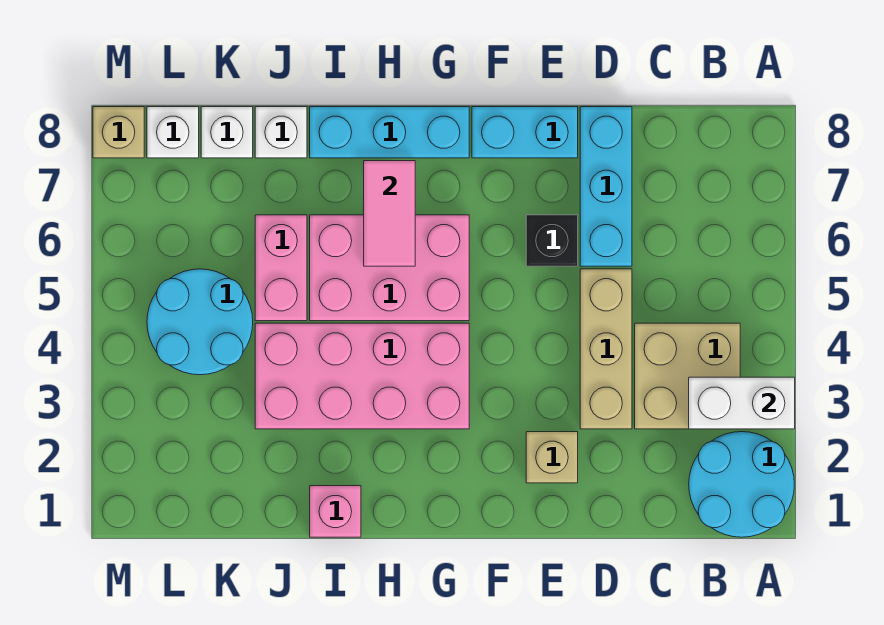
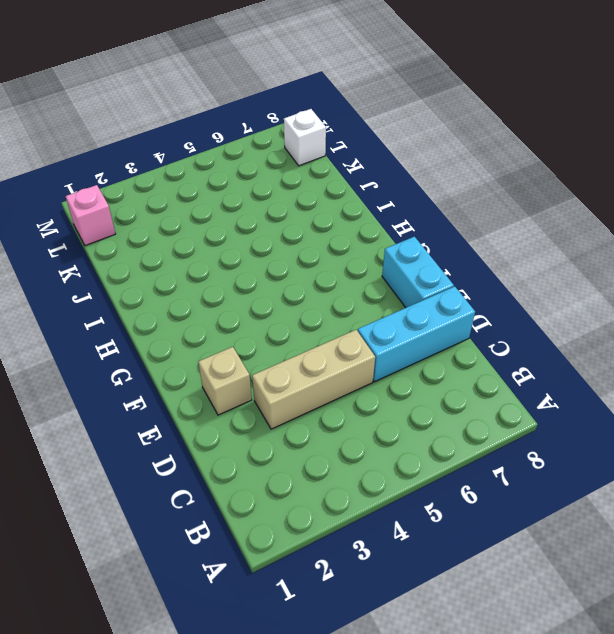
pink brick L1 level 1 -> pink brick I1 level 1
none -> cyan round brick A1:B2 level 1
none -> tan brick B3:C4 level 1
none -> black brick E6 level 1

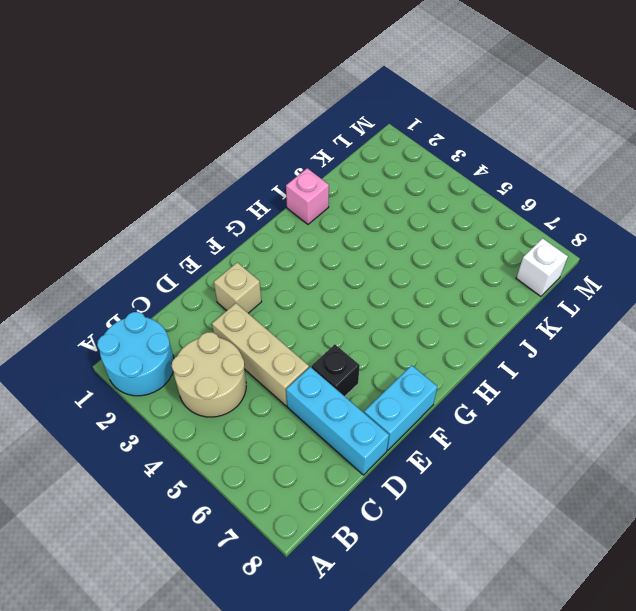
tan round brick B3:C4 level 1 -> tan brick B3:C4 level 1
none -> pink brick G3:J4 level 1
none -> pink brick G5:I6 level 1
none -> cyan brick G8:I8 level 1

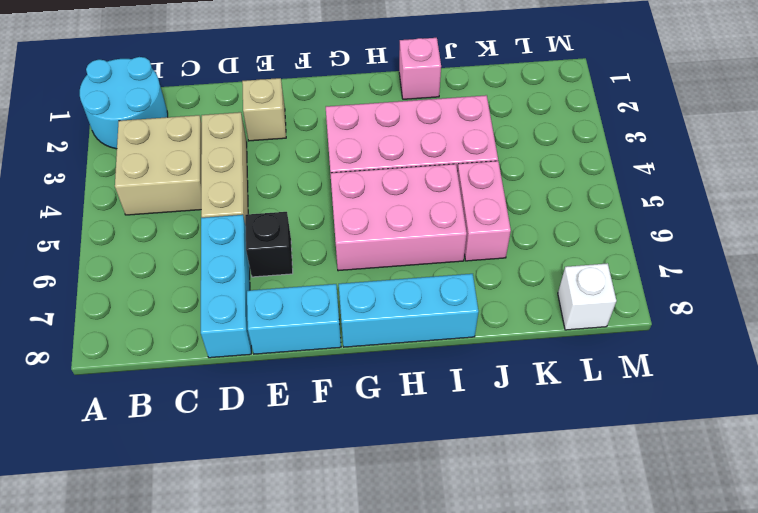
none -> white brick J8 level 1
none -> cyan round brick K4:L5 level 1
none -> white brick K8 level 1

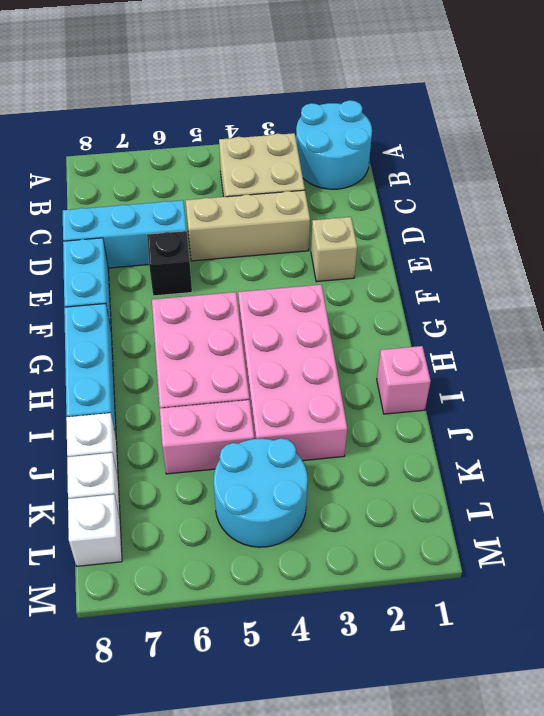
none -> tan brick M8 level 1
none -> white brick A3:B3 level 2
none -> pink tile H6:H7 level 2

